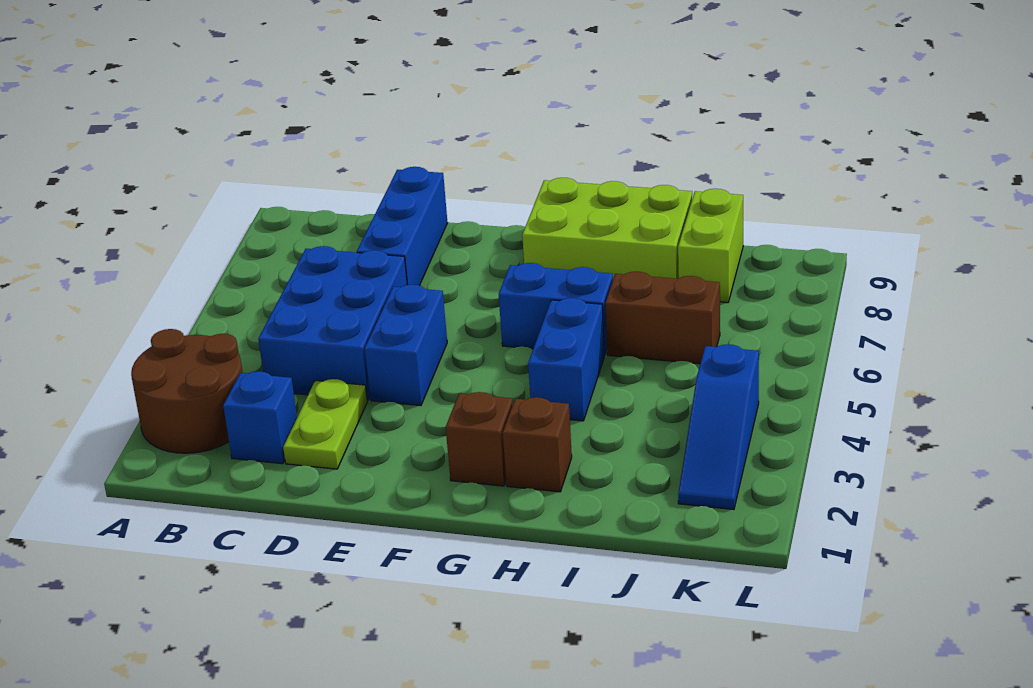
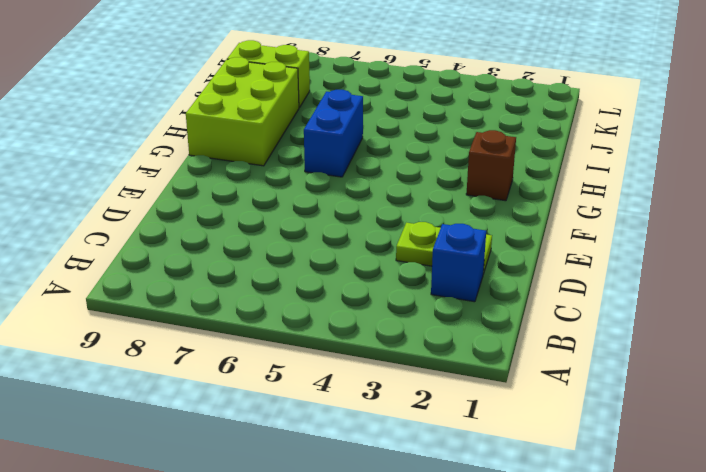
none -> brown round brick A2:B3 level 1
none -> blue brick C4:D6 level 1
none -> blue brick D7:D9 level 1

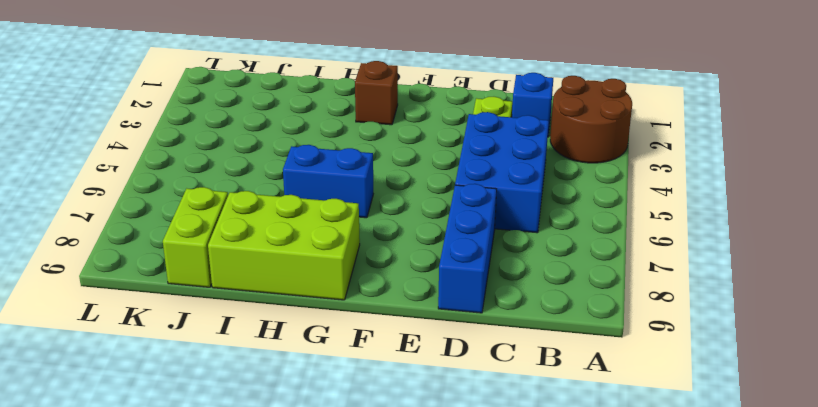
none -> blue brick E4:E5 level 1
none -> brown brick H2 level 1
none -> blue brick H4:H5 level 1

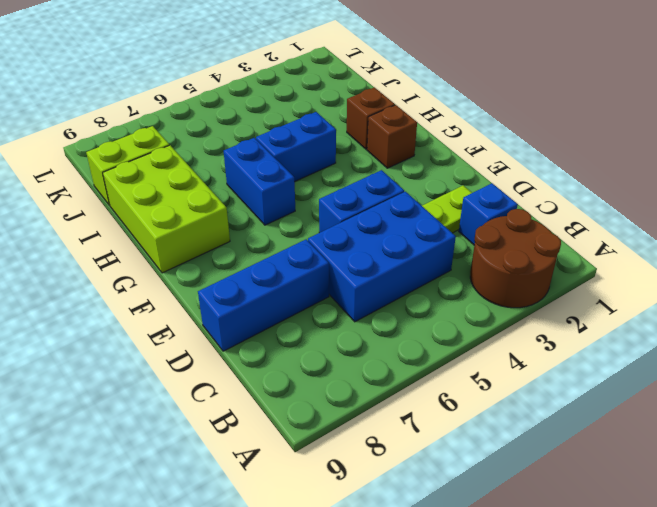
none -> brown brick I6:J6 level 1
none -> blue slope K2:K4 level 1 top 4

